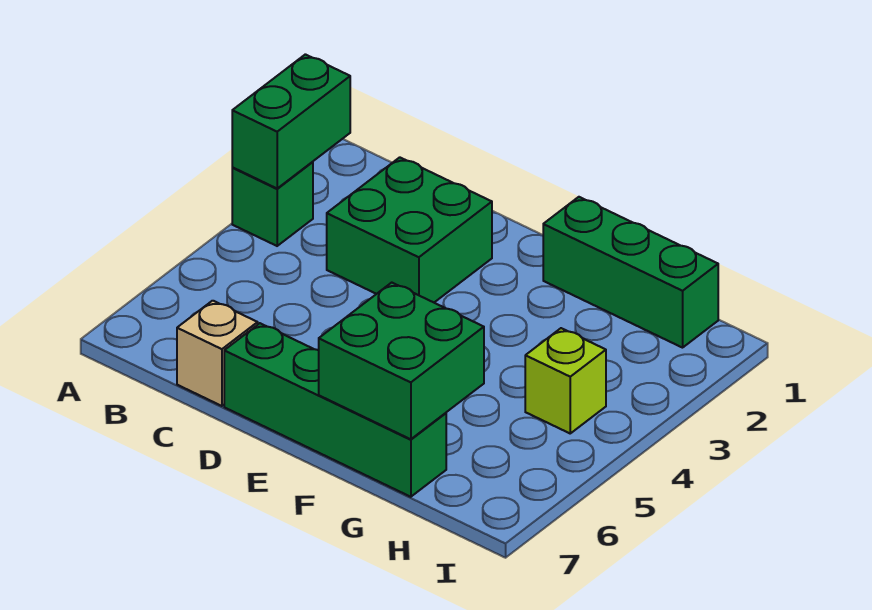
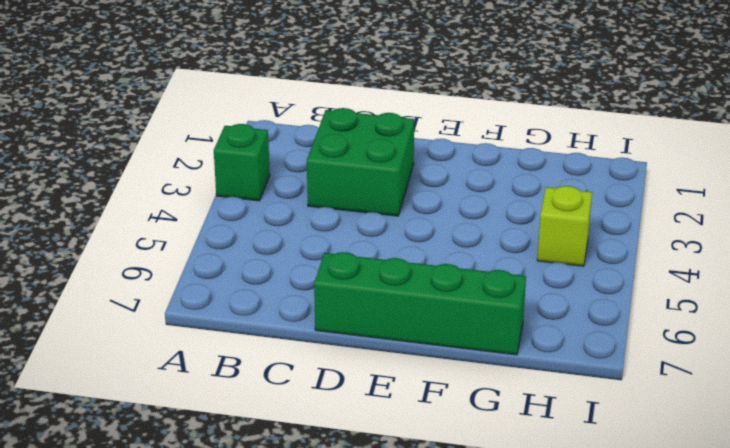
none -> tan brick C7 level 1
none -> green brick F1:H1 level 1

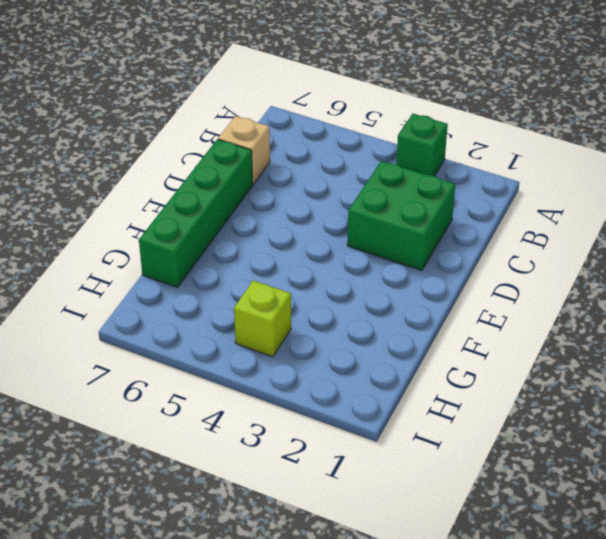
none -> green brick F1:H1 level 1
none -> green brick A2:A3 level 2

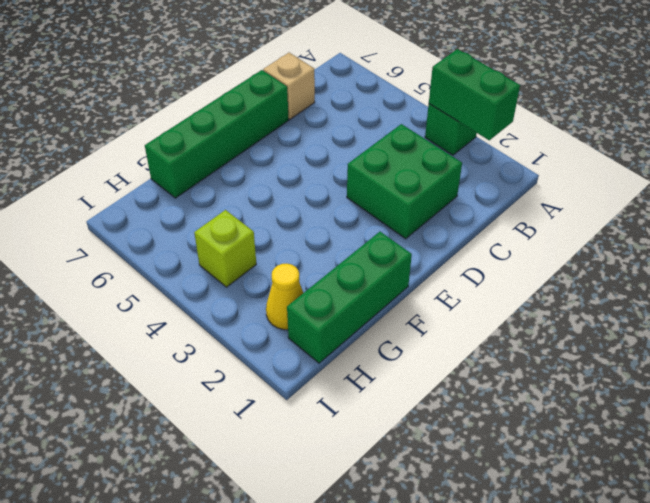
yellow cone H2 level 1 -> none
none -> green brick F6:G7 level 2

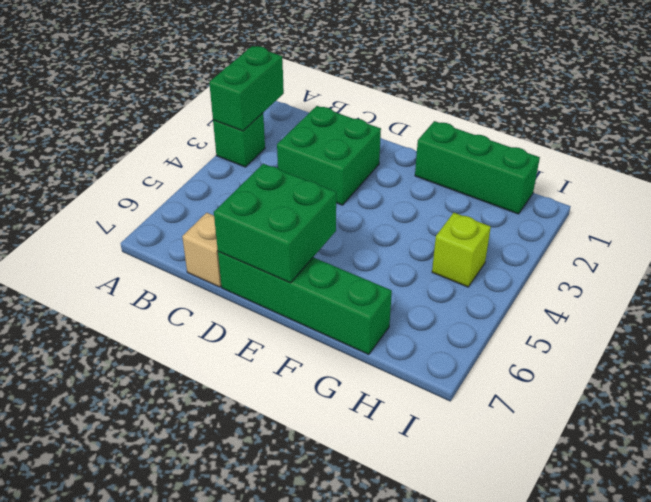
green brick D6:E7 level 2 -> green brick F6:G7 level 2

